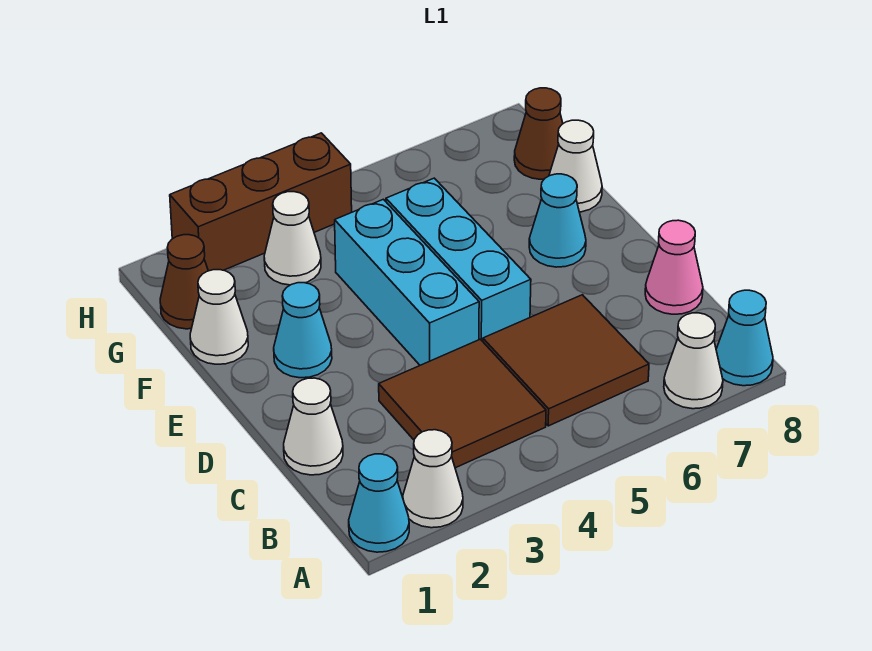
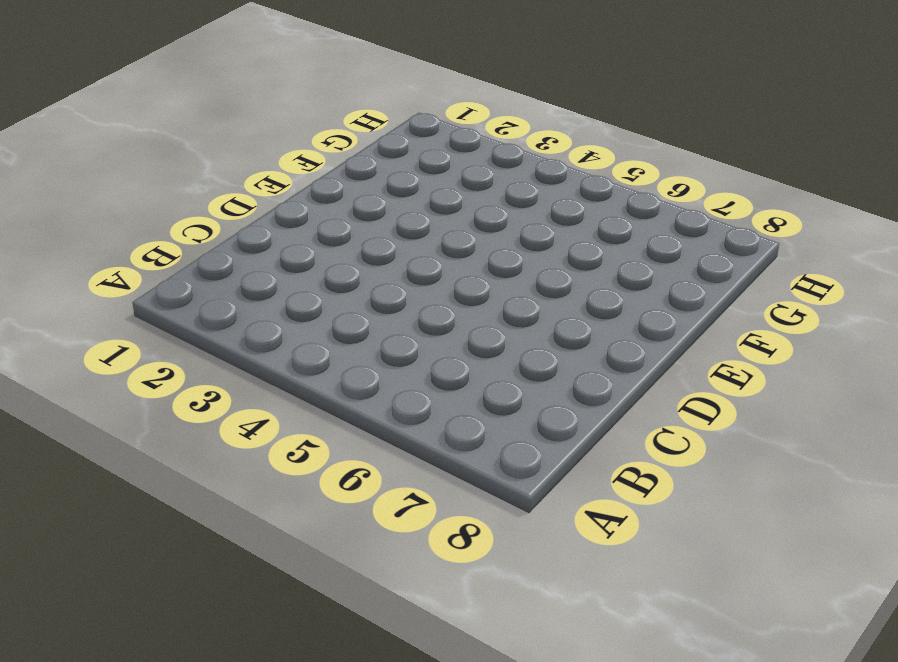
none -> cyan cone A1 level 1
none -> white cone A2 level 1
none -> white cone A7 level 1

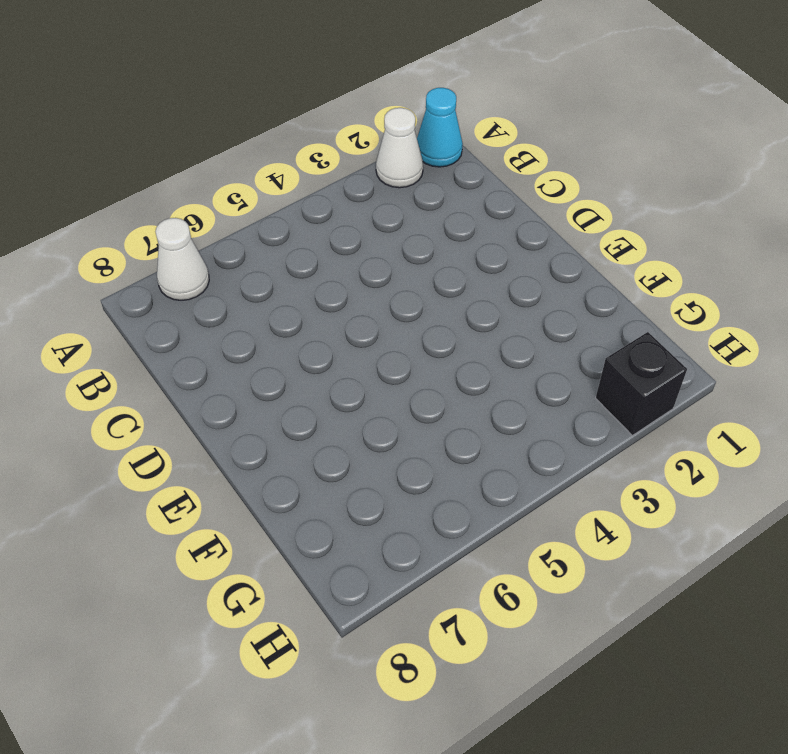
black brick H2 level 1 -> brown brick H2:H4 level 1
none -> cyan cone A8 level 1
none -> brown tile B3:C4 level 1
none -> brown tile B5:C6 level 1

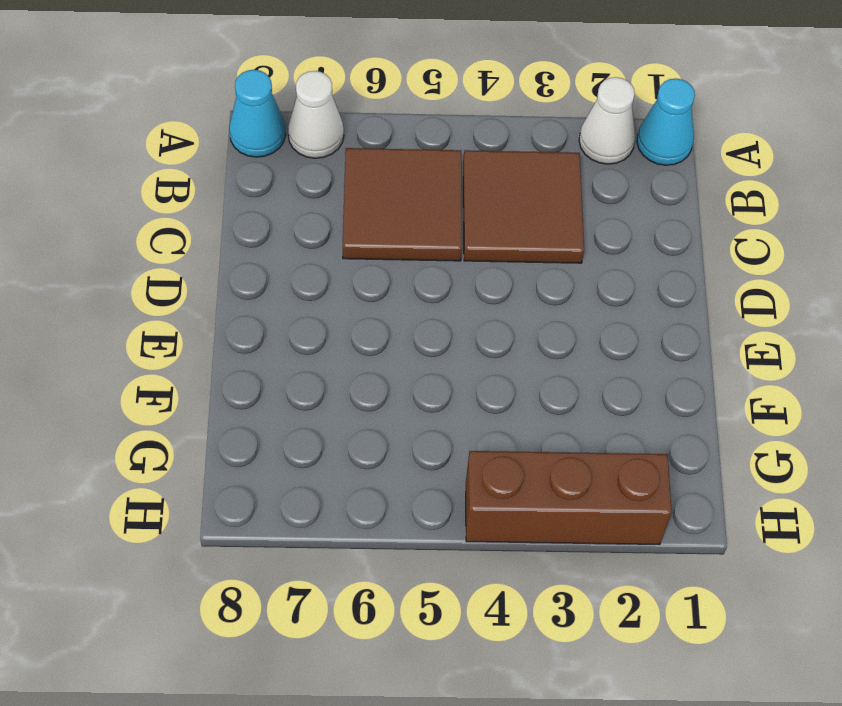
none -> white cone C1 level 1
none -> pink cone C8 level 1
none -> cyan brick D4:F4 level 1

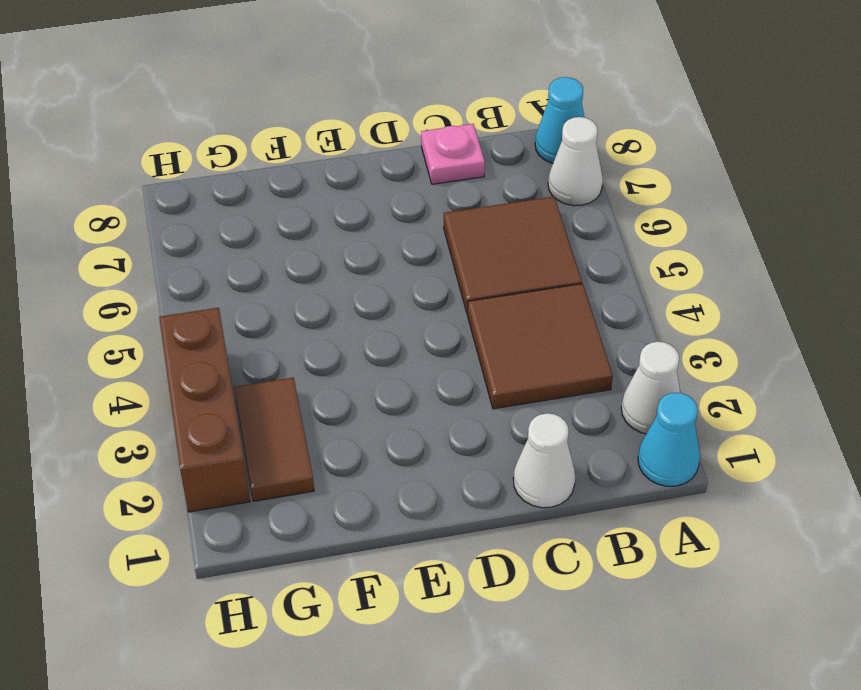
pink plate C8 level 1 -> pink cone C8 level 1
brown tile G2:G3 level 1 -> white cone G3 level 1
none -> cyan brick D4:F4 level 1
none -> cyan brick D5:F5 level 1
none -> cyan cone E2 level 1

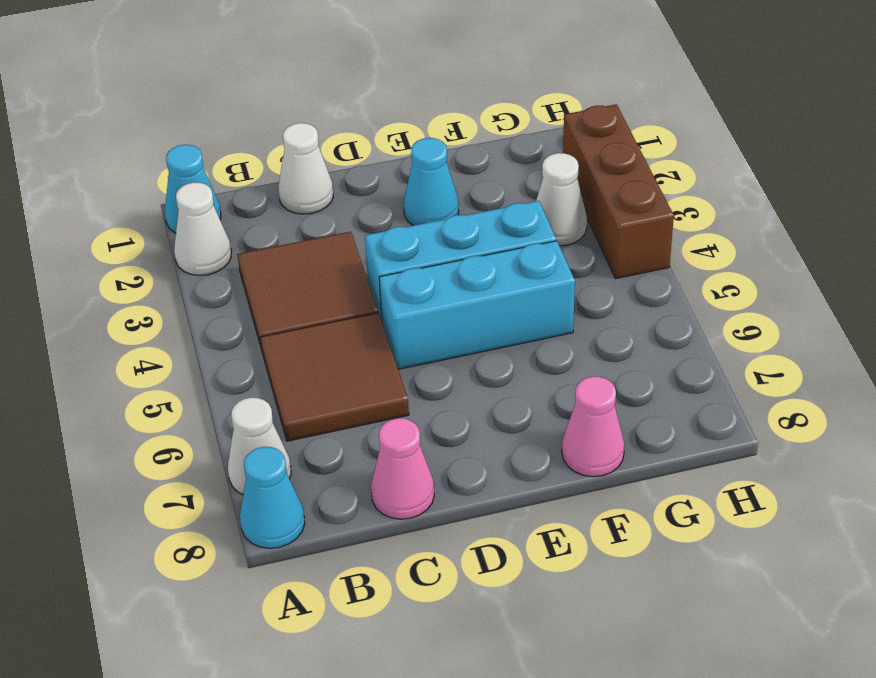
pink cone F8 level 1 -> white cone F8 level 1
none -> cyan cone E7 level 1
none -> white cone F1 level 1
none -> brown cone G1 level 1

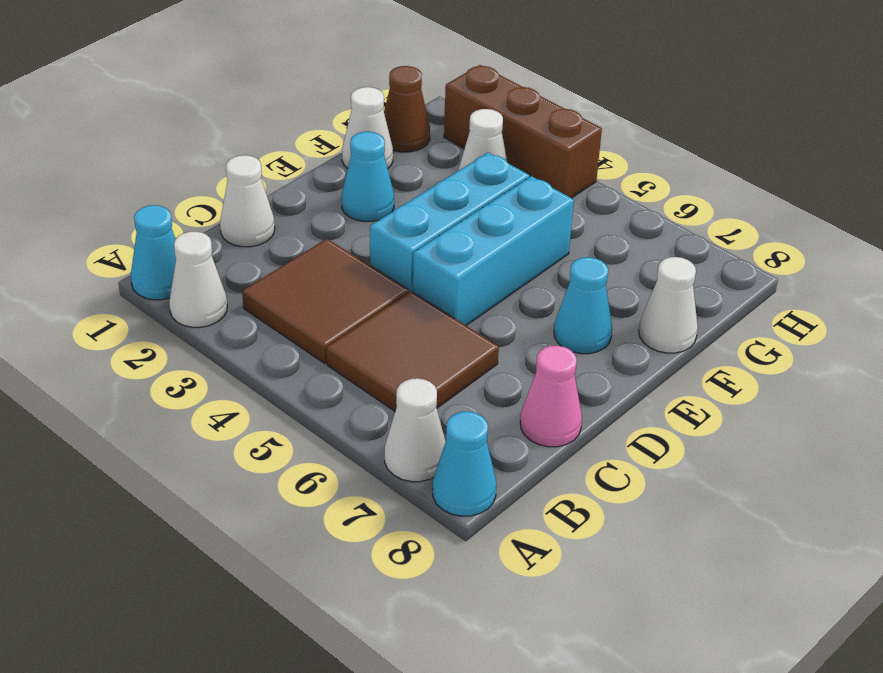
none -> brown cone G8 level 1

